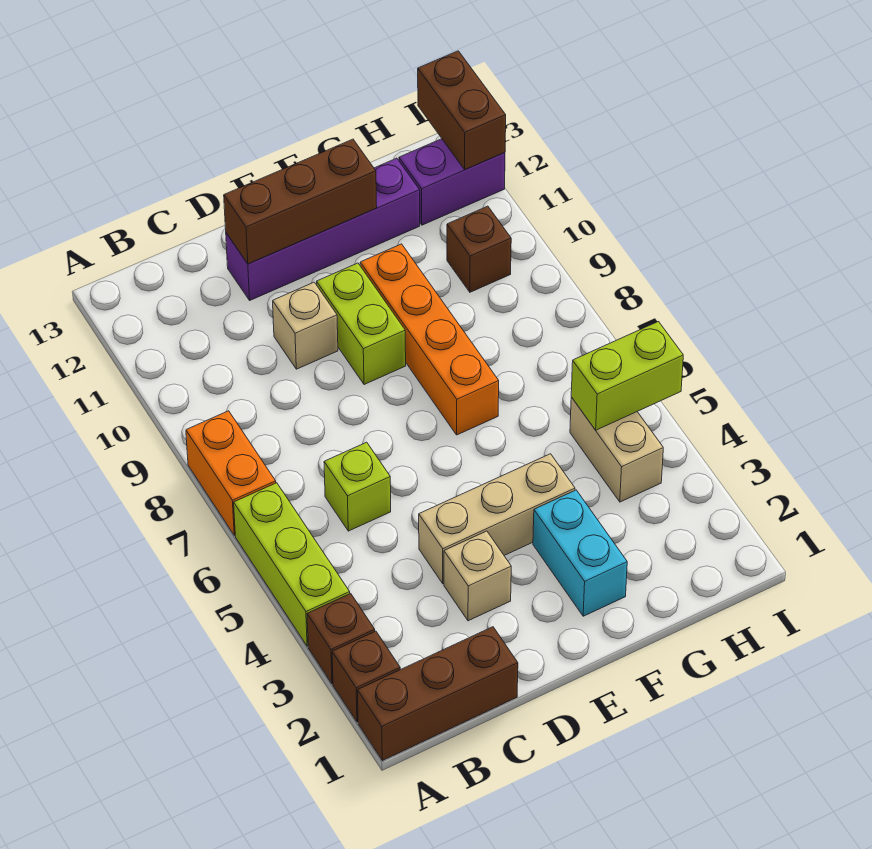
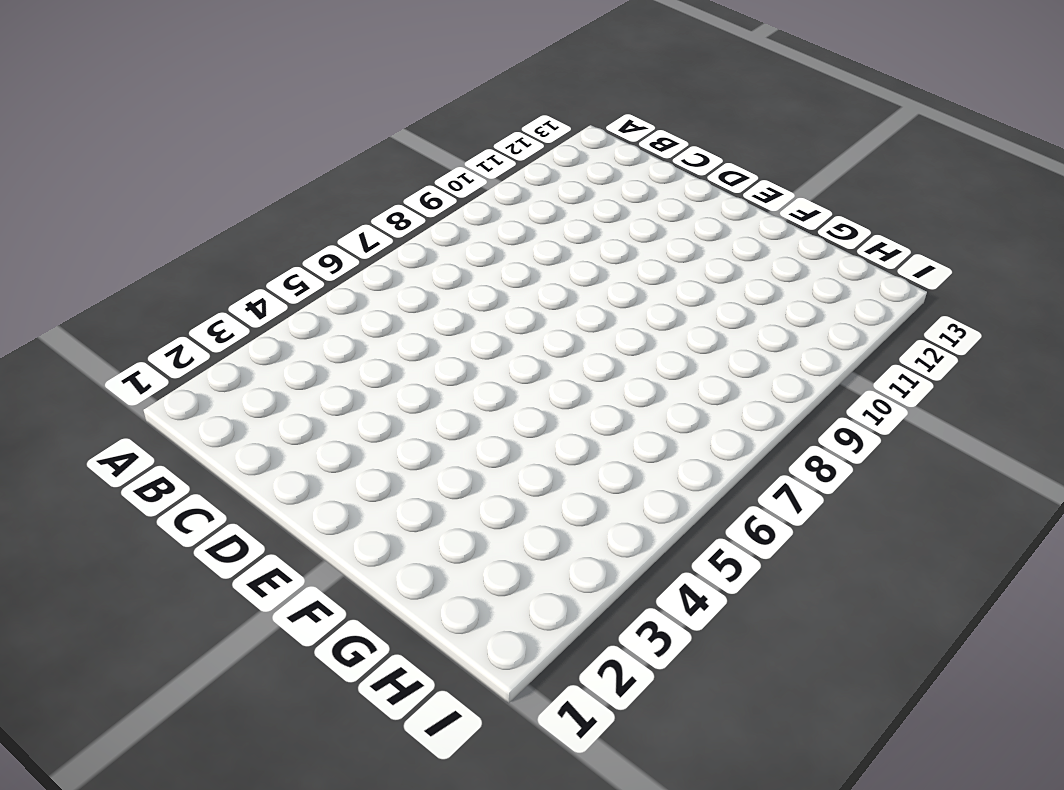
none -> brown brick A1:C1 level 1
none -> brown brick A2 level 1
none -> brown brick A3 level 1

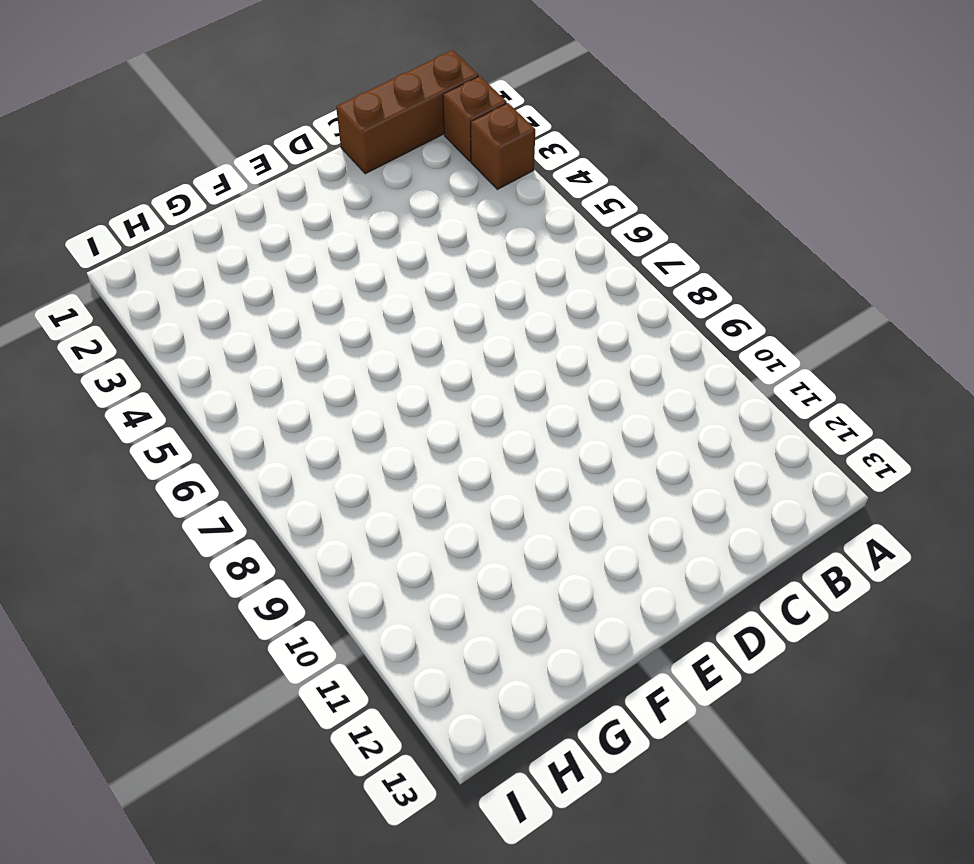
none -> lime brick A4:A6 level 1
none -> orange brick A7:A8 level 1
none -> lime brick C6 level 1

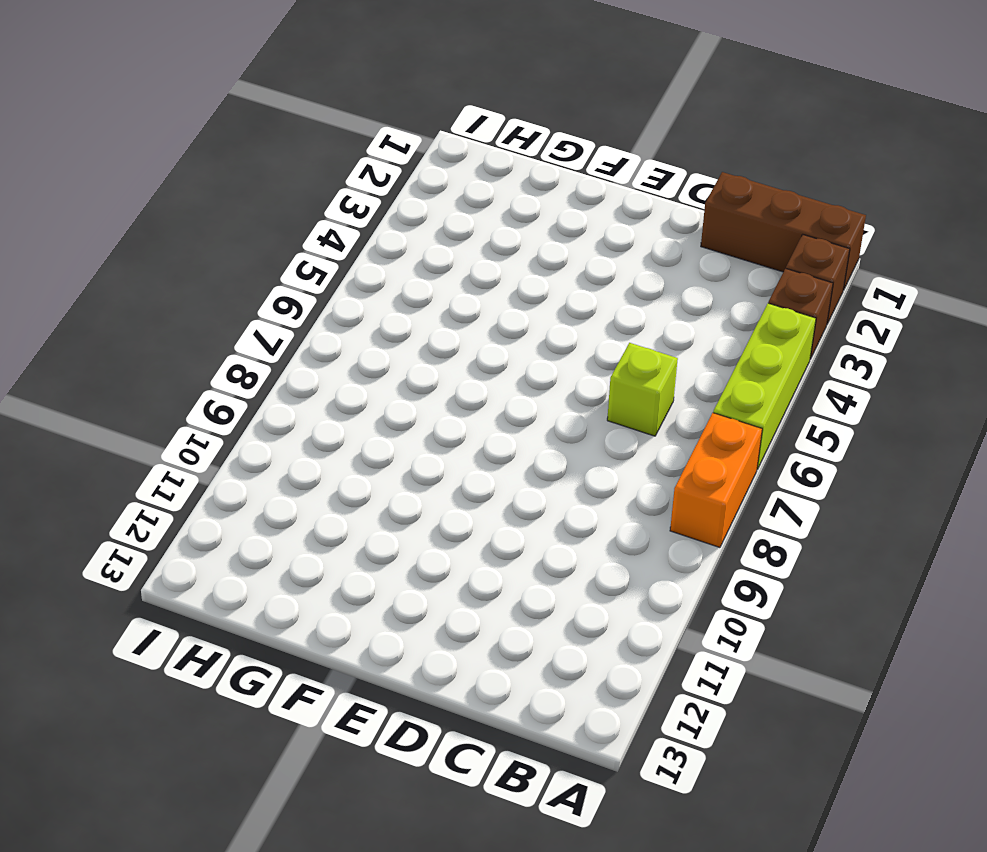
none -> tan brick D3 level 1
none -> tan brick D4:F4 level 1
none -> tan brick D10 level 1

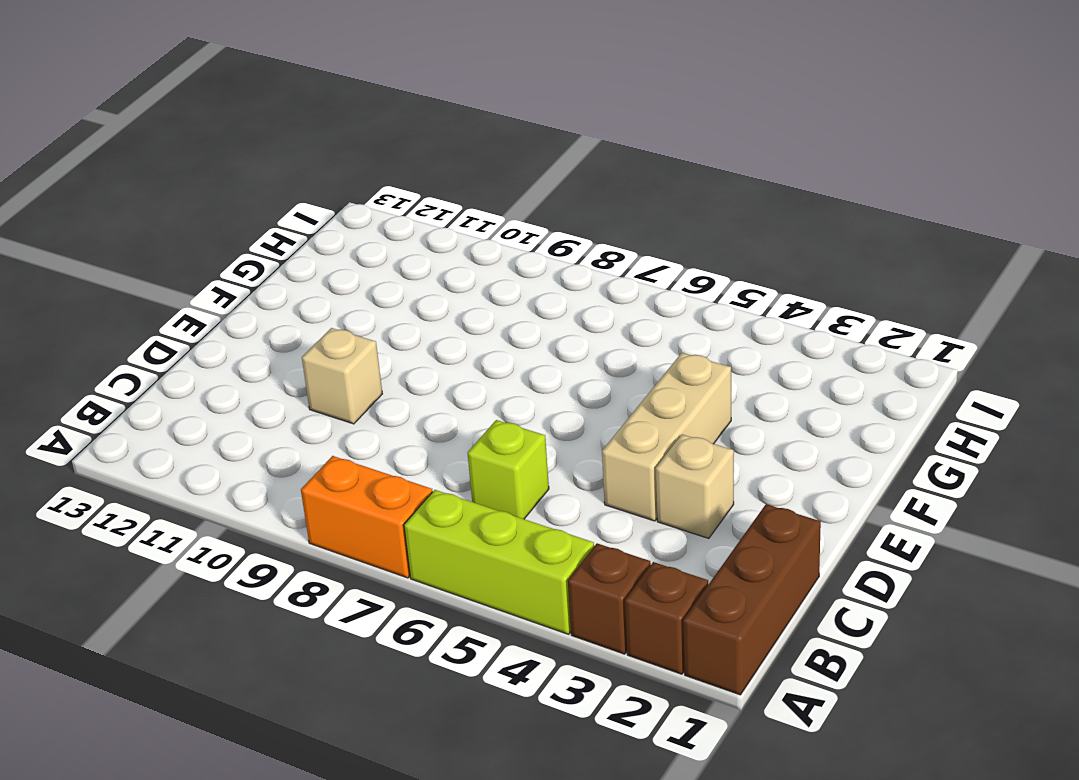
none -> purple brick D12:G12 level 1
none -> lime brick E9:E10 level 1
none -> cyan brick F2:F3 level 1

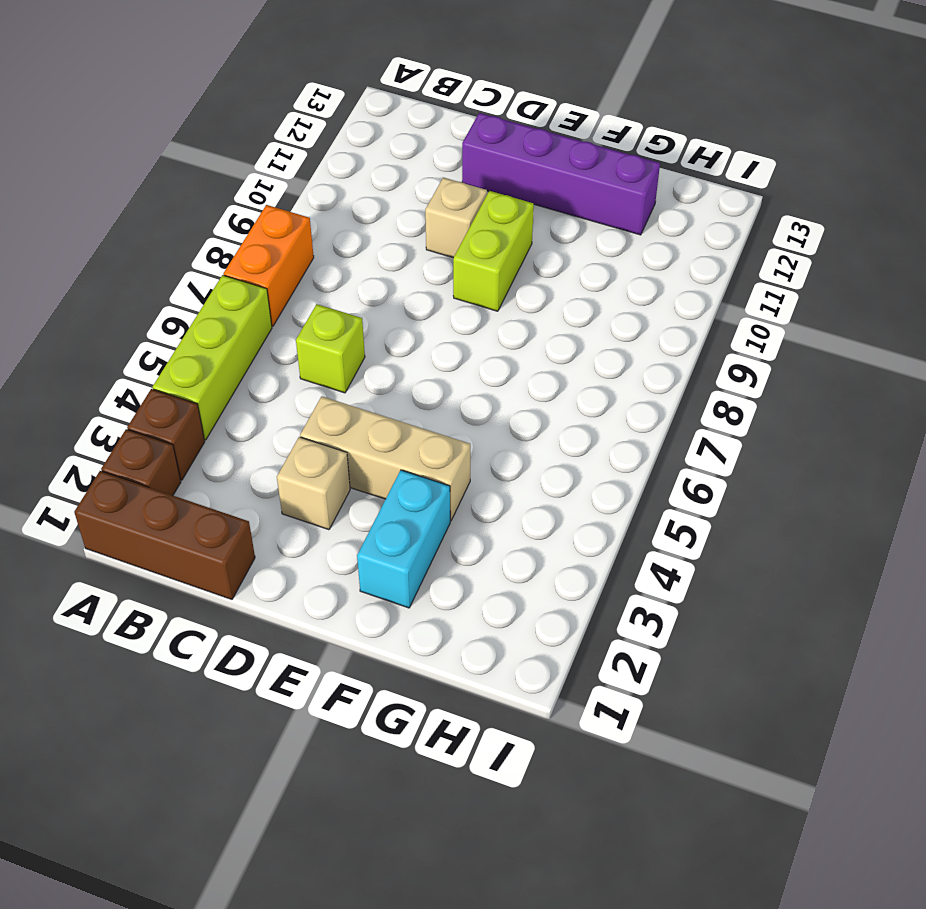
none -> orange brick F7:F10 level 1
none -> tan brick H4:H5 level 1
none -> brown brick H10 level 1

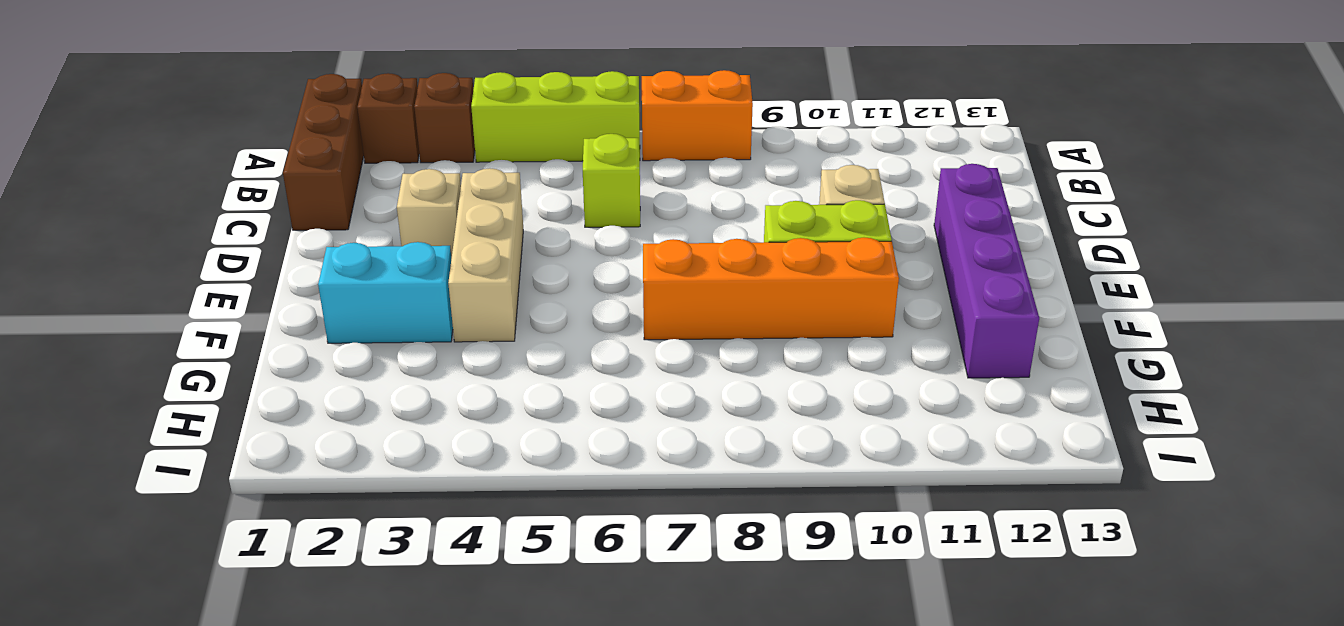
none -> tan brick H4:H5 level 1
none -> brown brick H10 level 1
none -> purple brick H12:I12 level 1

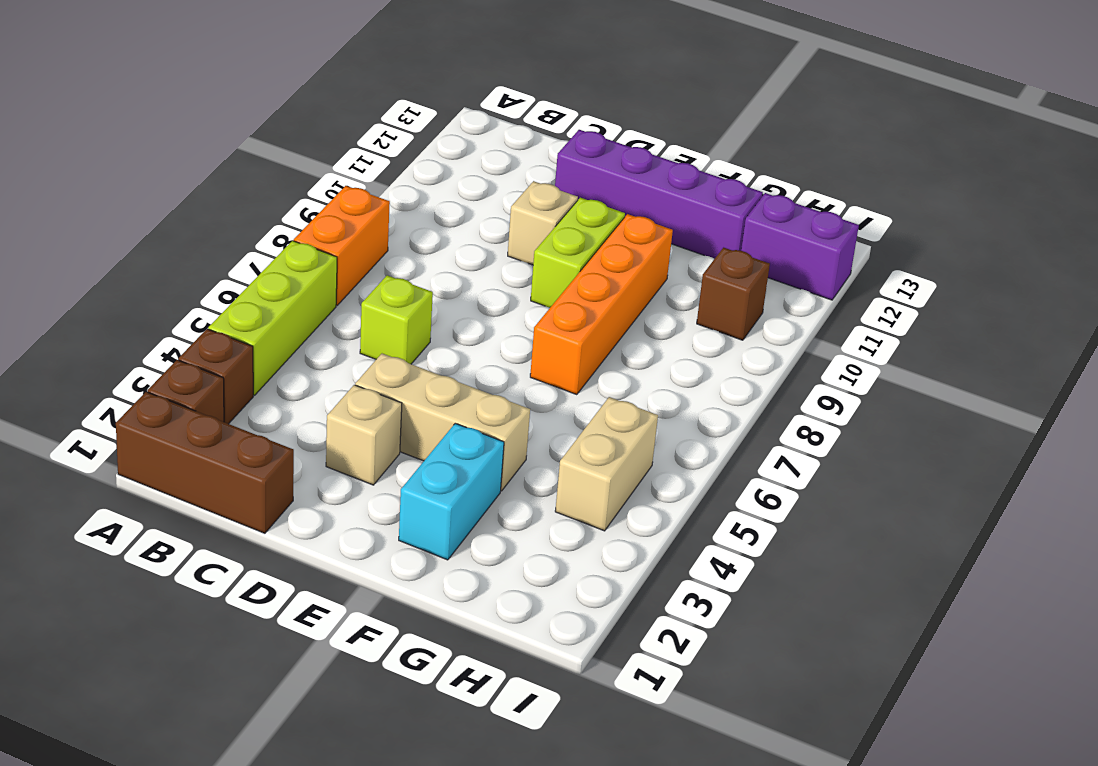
none -> brown brick D12:F12 level 2
none -> lime brick H5:I5 level 2
none -> brown brick I12:I13 level 2

